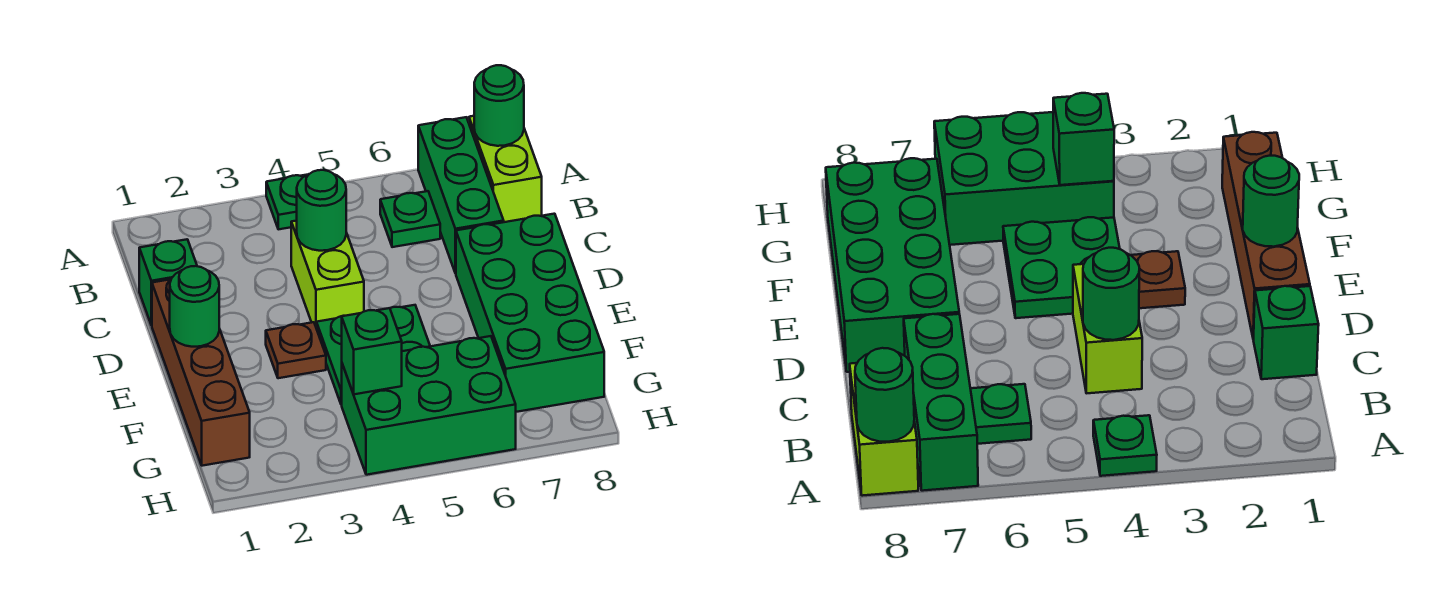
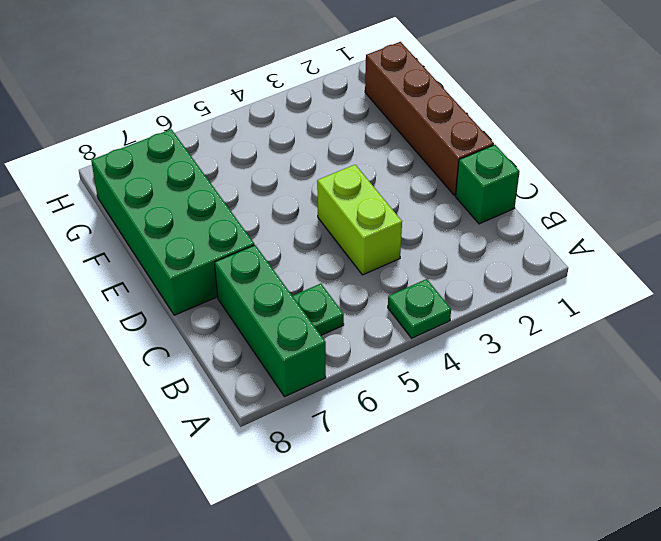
none -> lime brick A8:B8 level 1
none -> brown plate E3 level 1
none -> green plate E4:F5 level 1

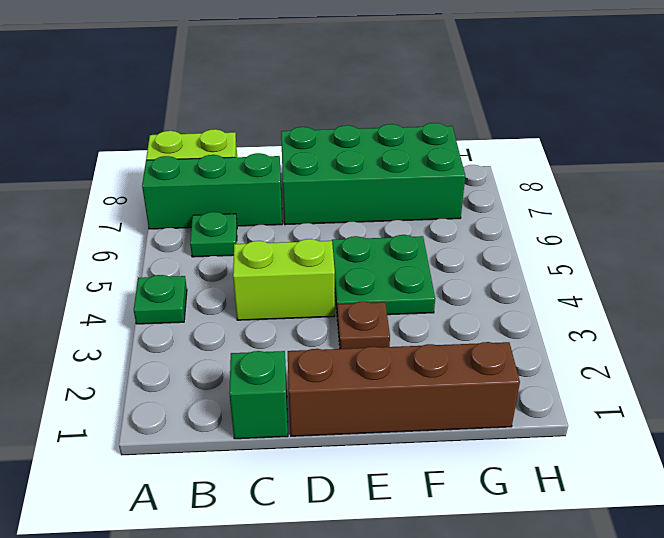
none -> green brick G4:H6 level 1
none -> green round brick A8 level 2
none -> green round brick C4 level 2

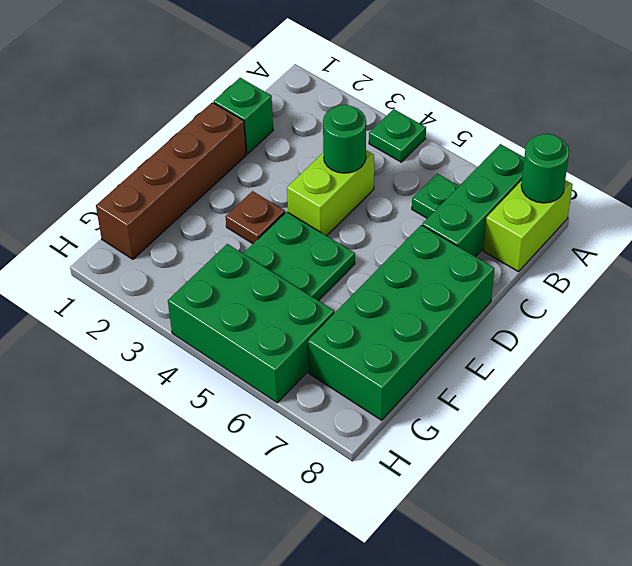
none -> green round brick E1 level 2
none -> green brick G4 level 2

